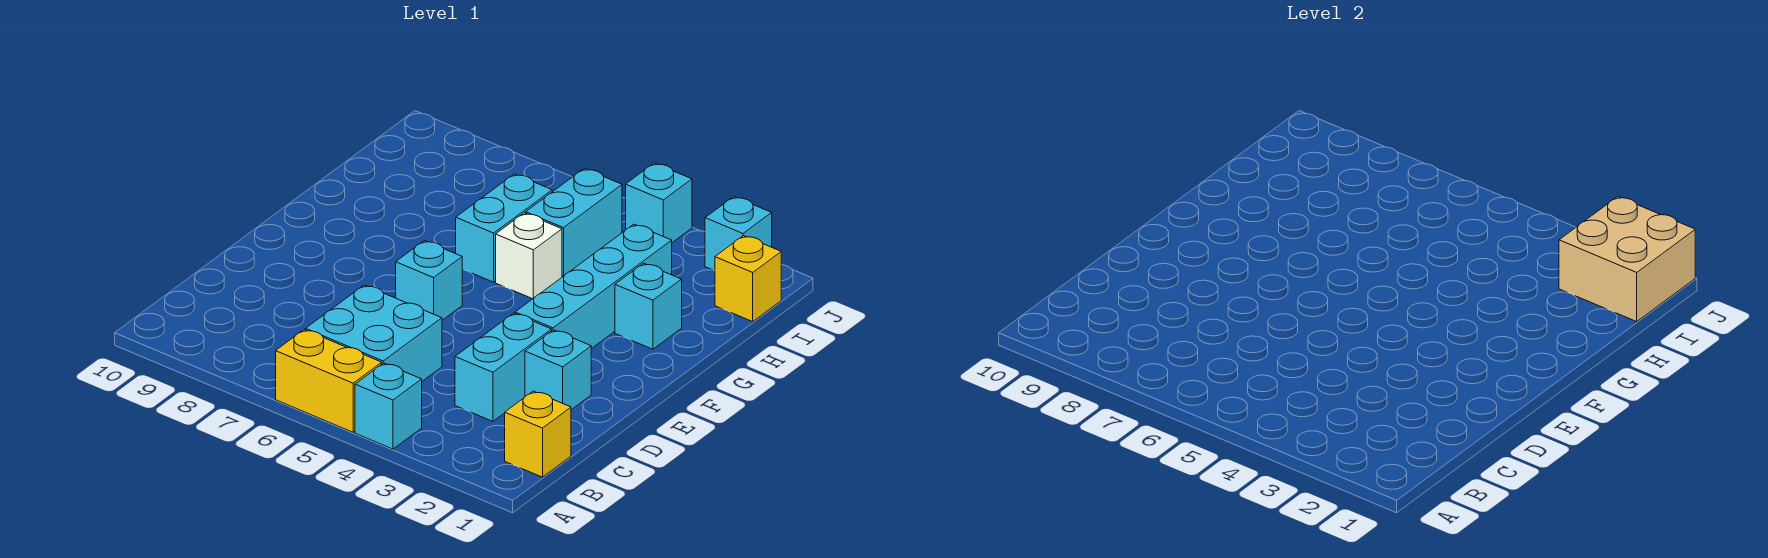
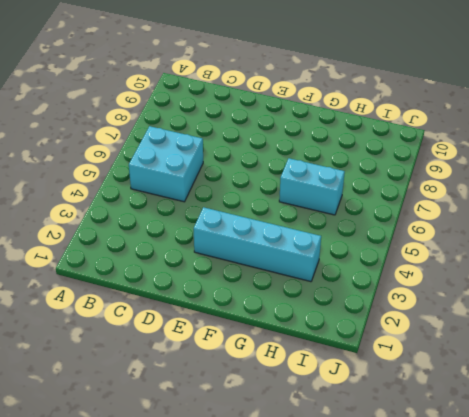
none -> cyan brick A4 level 1
none -> yellow brick A5:A6 level 1
none -> yellow brick B1 level 1

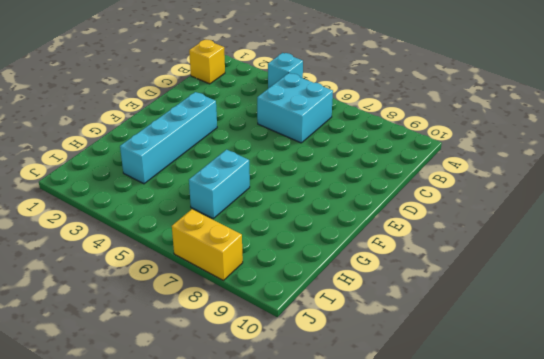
yellow brick J7:J8 level 1 -> yellow brick A5:A6 level 1
none -> cyan brick C3:D3 level 1
none -> cyan brick D2 level 1
none -> cyan brick E6 level 1

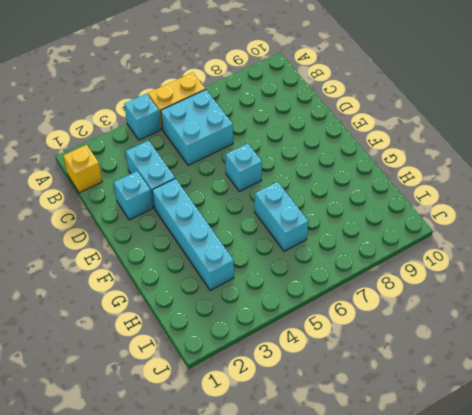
none -> cyan brick G2 level 1
none -> white brick G5 level 1
none -> cyan brick H5:I5 level 1

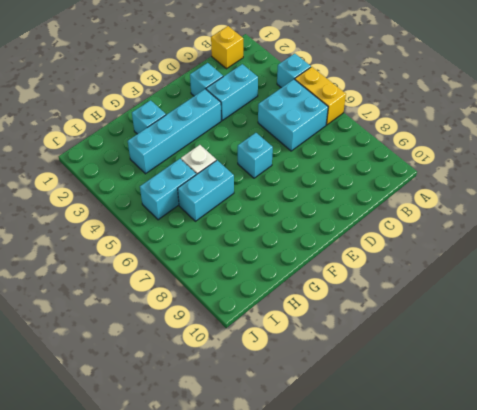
none -> yellow brick I1 level 1
none -> cyan brick J2 level 1
none -> cyan brick J4 level 1

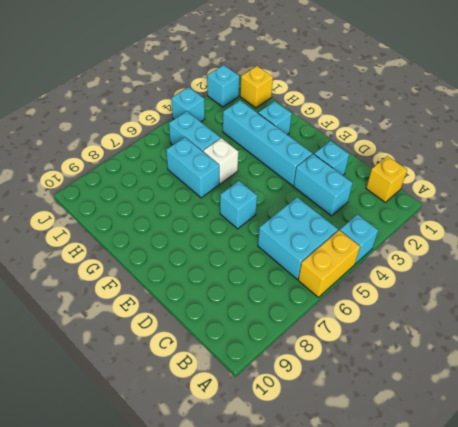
none -> tan brick I1:J2 level 2

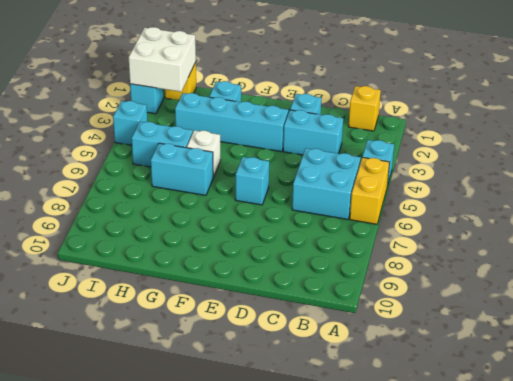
white brick I1:J2 level 2 -> tan brick I1:J2 level 2

